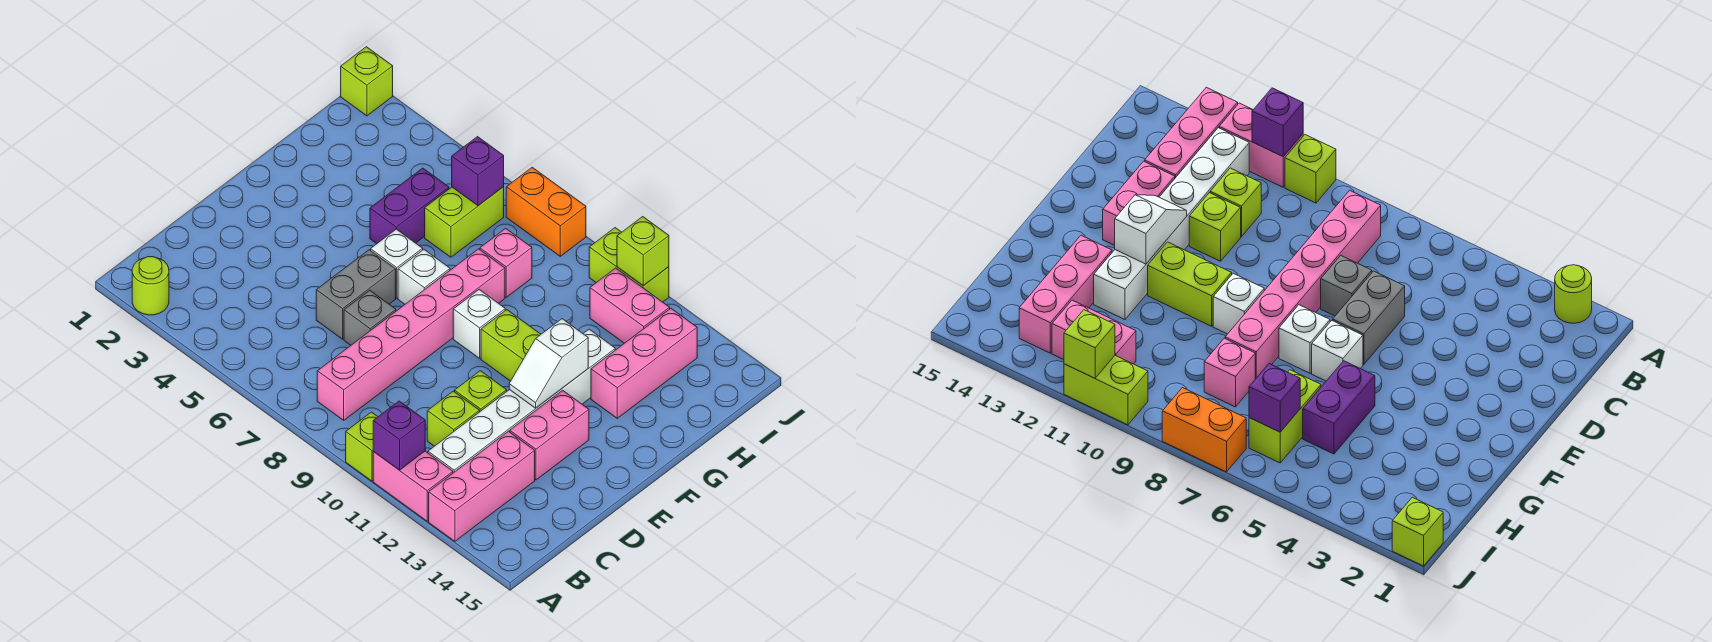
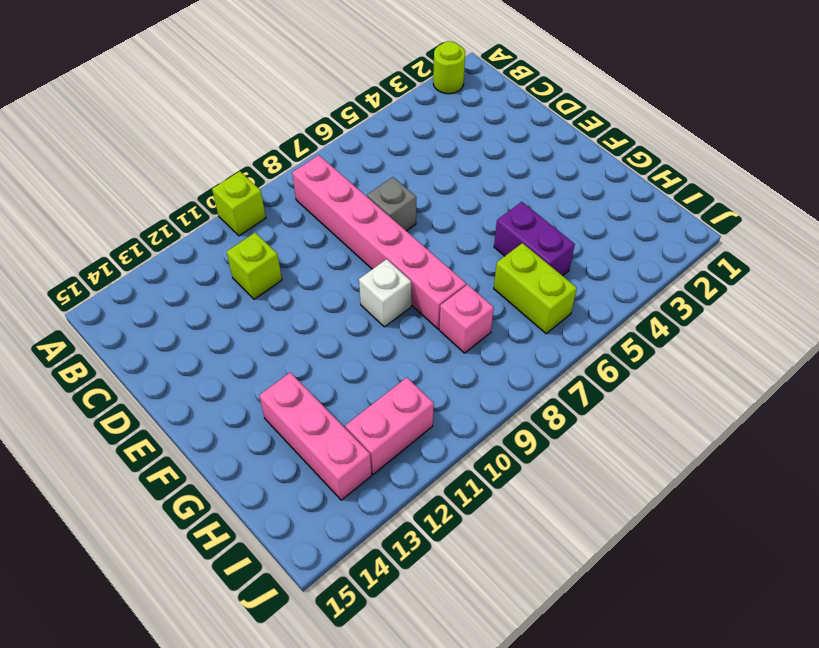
none -> pink brick A11:A12 level 1
none -> pink brick A13:C13 level 1
none -> white brick B12:G12 level 1

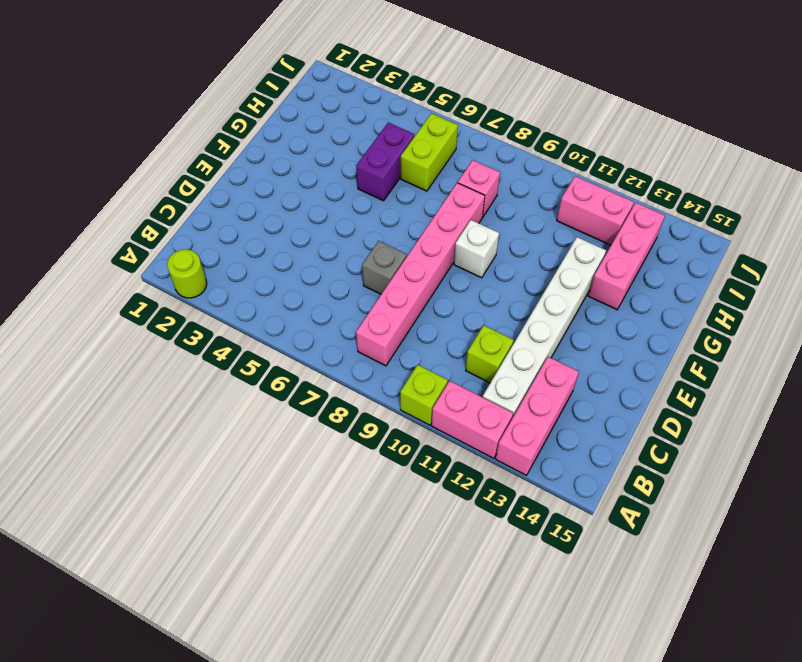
none -> grey brick D6:E6 level 1
none -> lime brick D11 level 1
none -> pink brick D13:E13 level 1

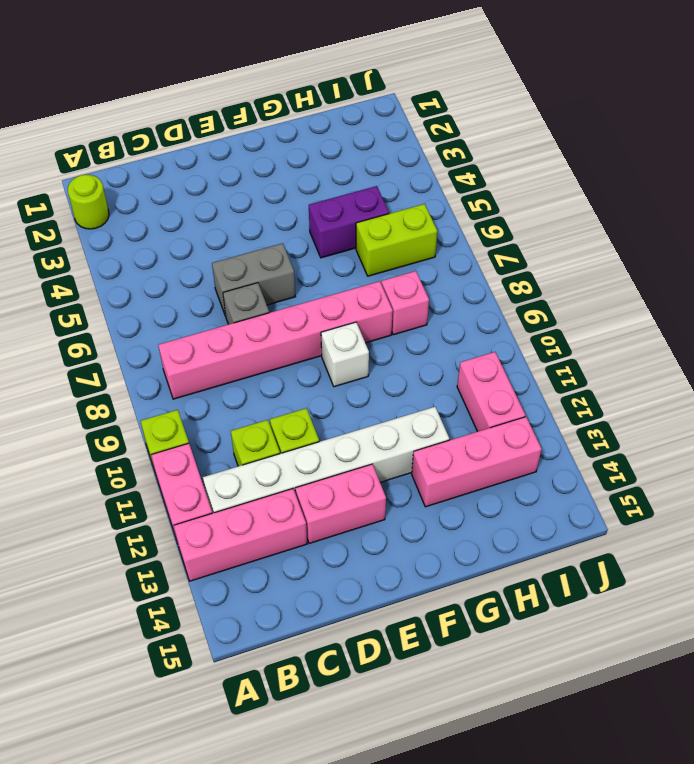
none -> white brick F6 level 1
none -> white brick F7 level 1
none -> lime brick F10:F11 level 1

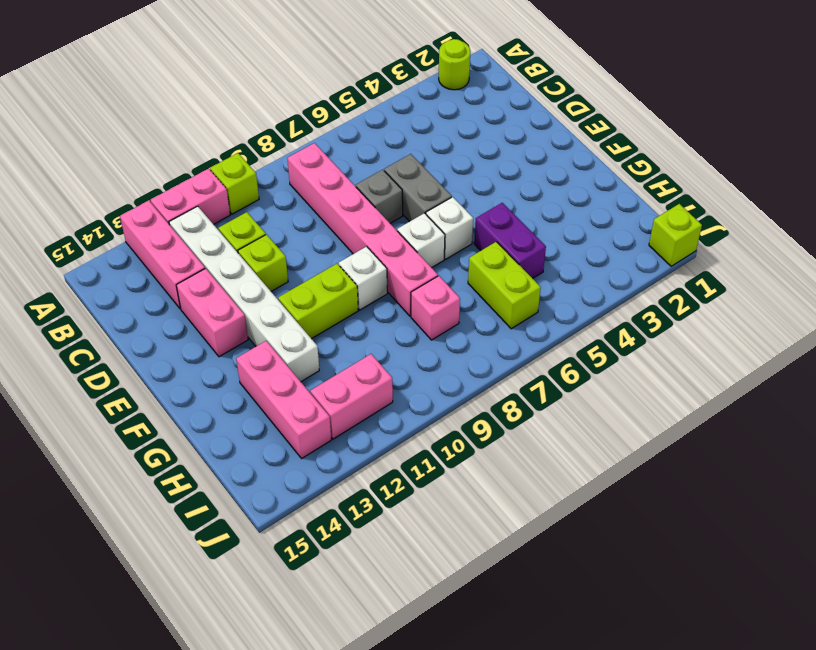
none -> orange brick J7:J8 level 1
none -> lime brick J10:J11 level 1
none -> purple brick A11 level 2

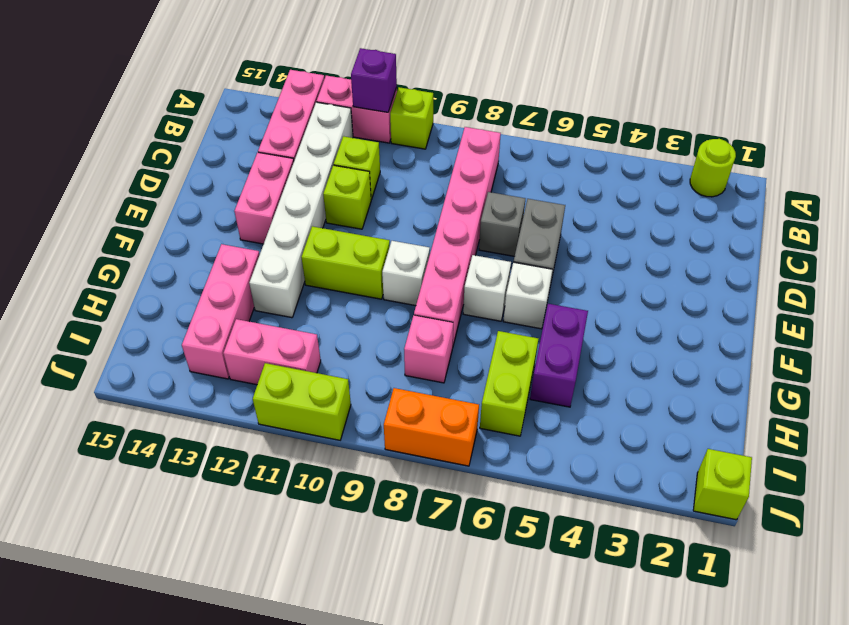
none -> white slope E12:F12 level 2 top F
none -> purple brick I6 level 2
none -> lime brick J11 level 2

